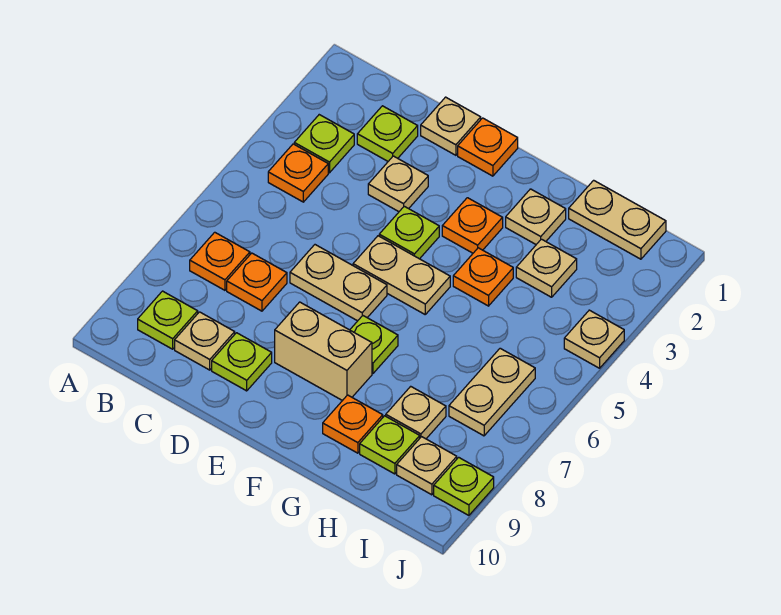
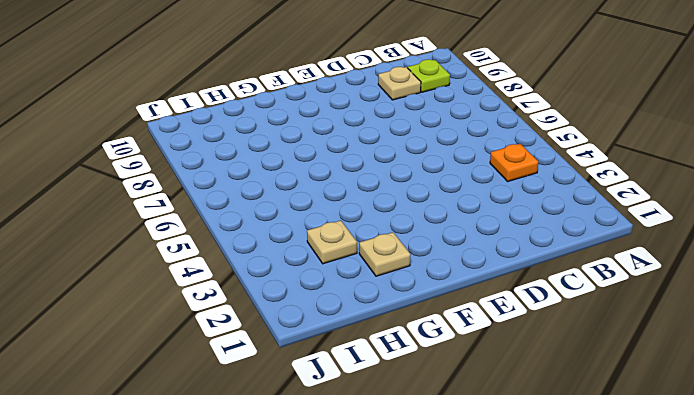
none -> lime plate B3 level 1
none -> orange plate B7 level 1
none -> lime plate C2 level 1

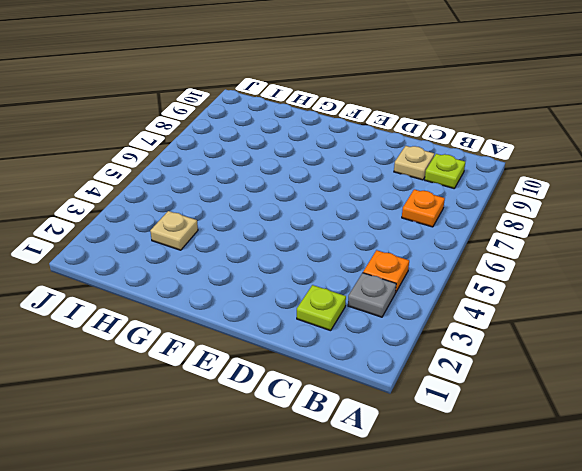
grey plate B3 level 1 -> lime plate B3 level 1
none -> orange plate C7 level 1
none -> tan plate D1 level 1
none -> tan plate D3 level 1

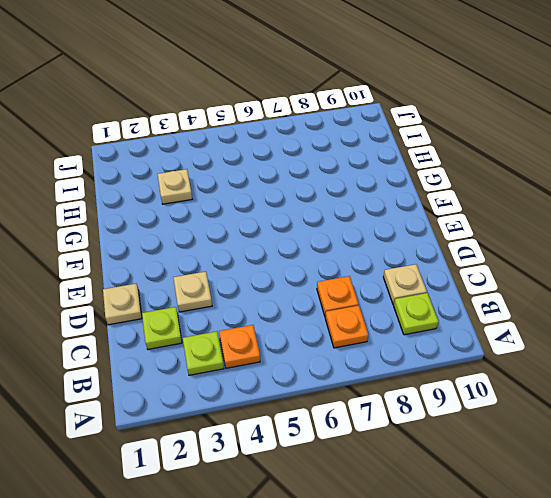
none -> tan plate D6:E6 level 1
none -> lime plate D9 level 1
none -> orange plate E1 level 1

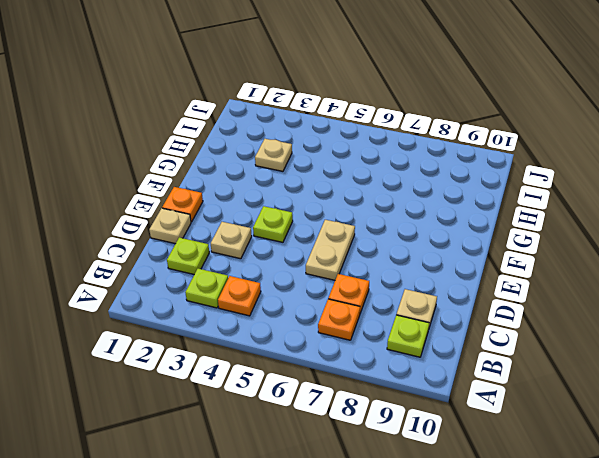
none -> lime plate D9 level 1
none -> tan plate E5:F5 level 1
none -> tan brick E8:F8 level 1

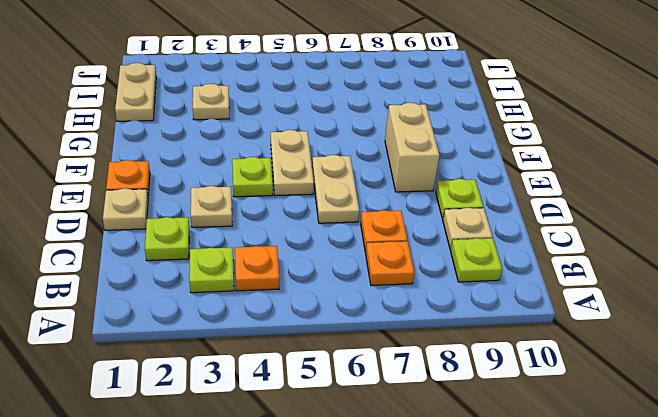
none -> orange plate F3 level 1
none -> lime plate F7 level 1
none -> tan plate G2 level 1

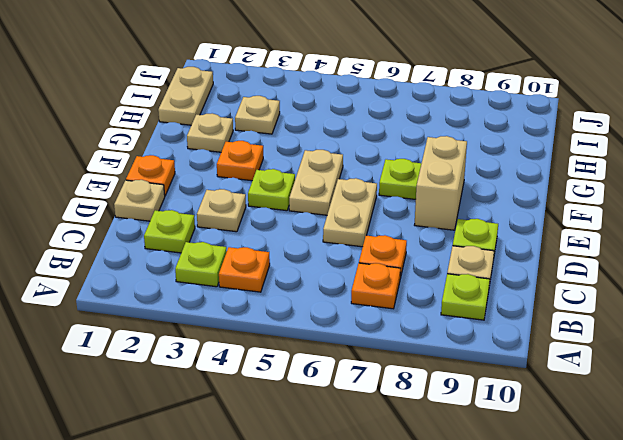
none -> orange plate G4 level 1
none -> orange plate G9 level 1
none -> tan plate H8 level 1

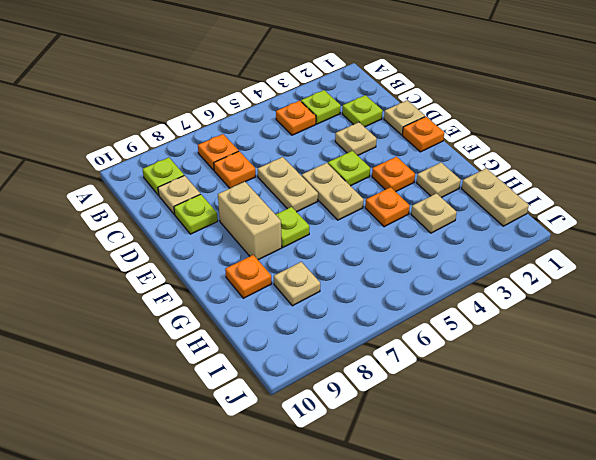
none -> lime plate H9 level 1
none -> tan plate I6:I7 level 1
none -> tan plate I9 level 1

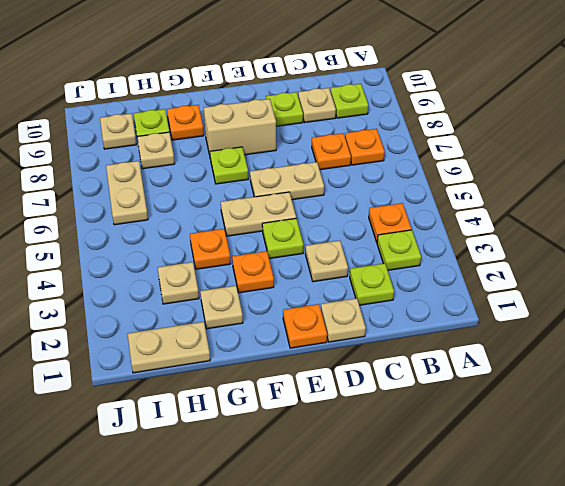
none -> tan plate J4 level 1
none -> lime plate J9 level 1

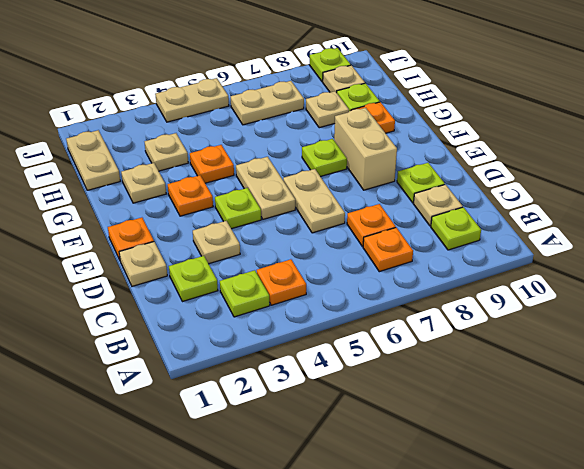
tan plate J4:J5 level 1 -> tan plate J4 level 1

